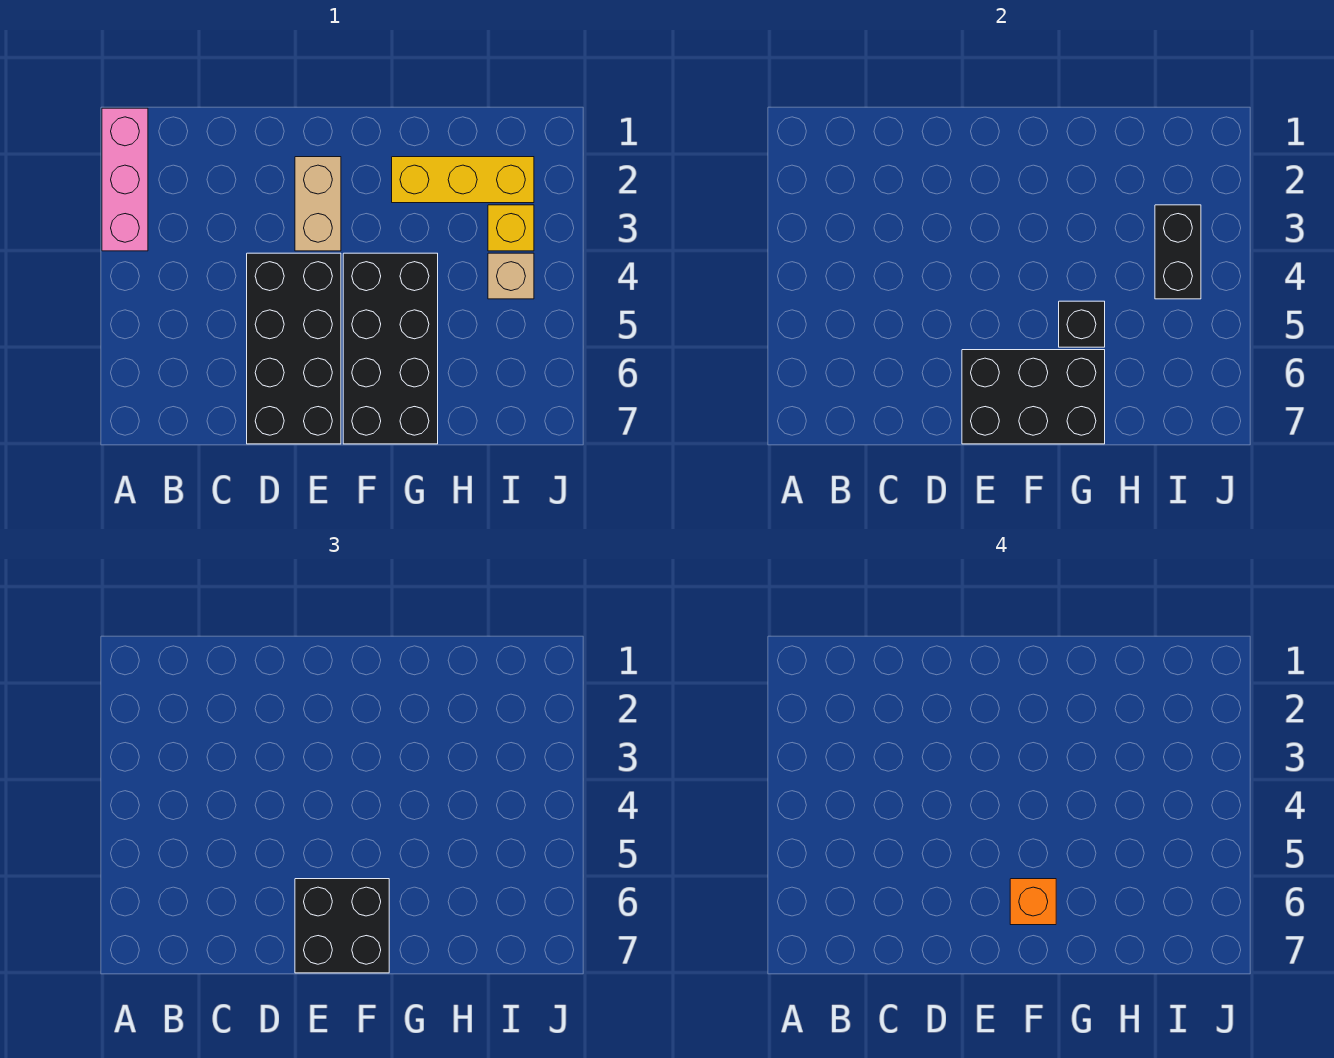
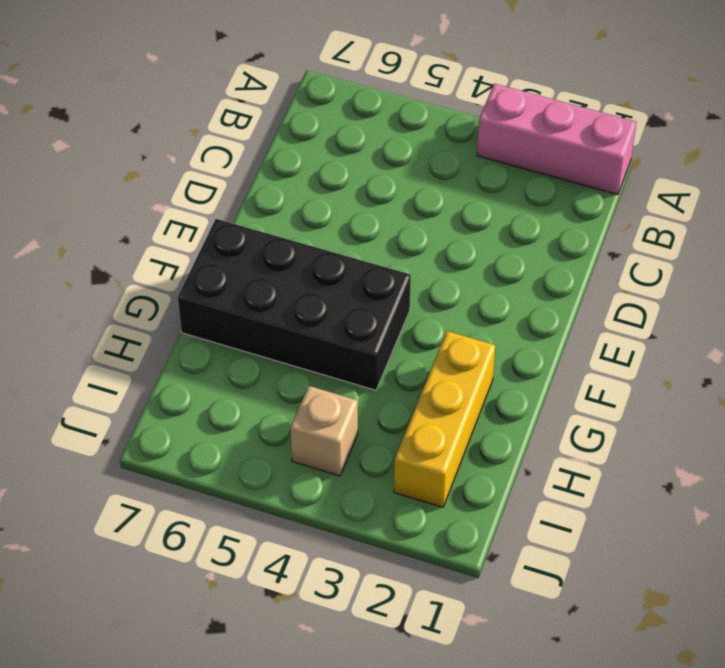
none -> black brick D4:E7 level 1
none -> tan brick E2:E3 level 1
none -> yellow brick I3 level 1

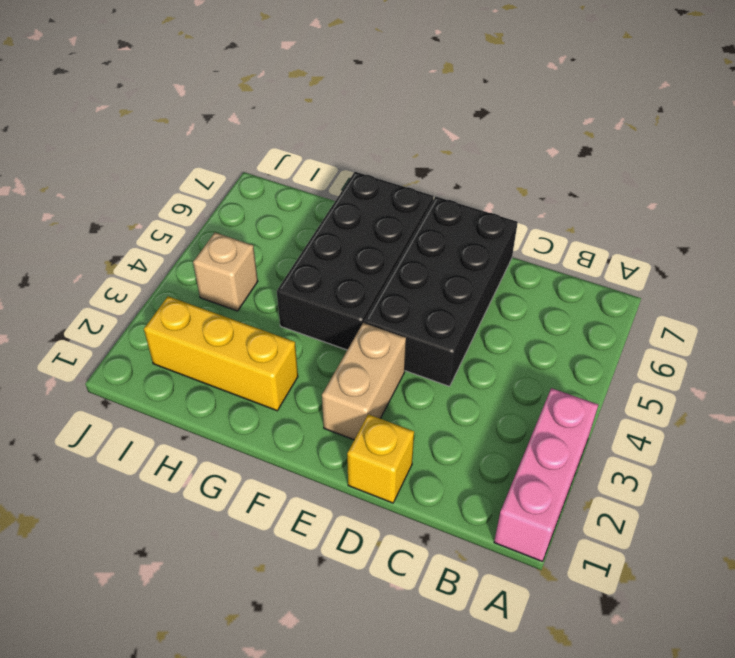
yellow brick D1 level 1 -> yellow brick I3 level 1
none -> black brick E6:G7 level 2
none -> black brick G5 level 2
none -> black brick I3:I4 level 2

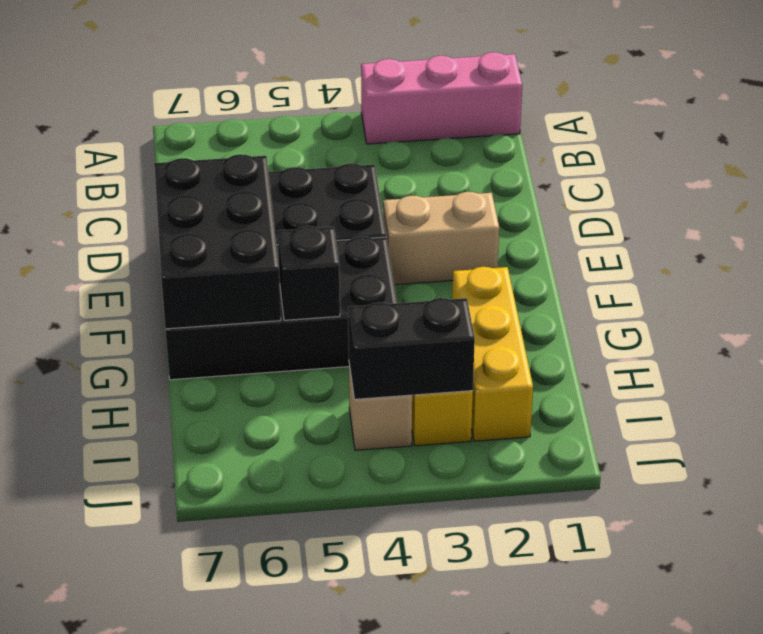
none -> black brick E6:F7 level 3
none -> orange brick F6 level 4

